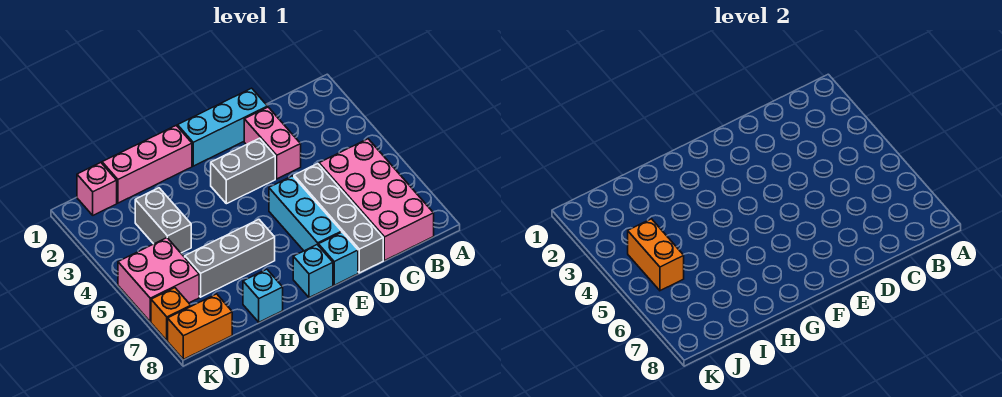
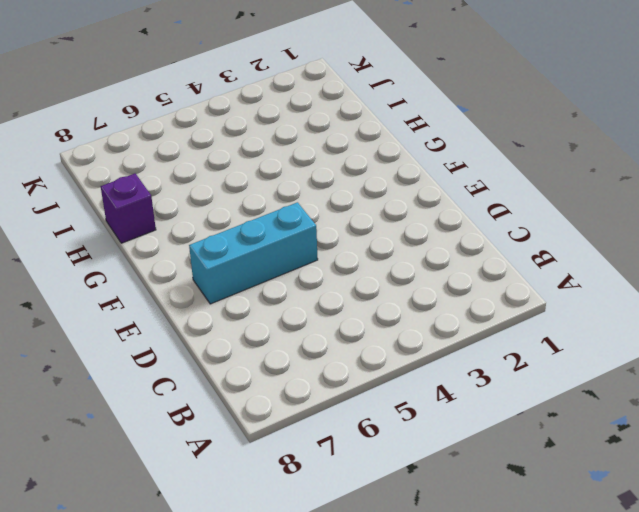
purple brick H8 level 1 -> cyan brick H8 level 1
none -> pink brick B5:C8 level 1
none -> cyan brick D1:F1 level 1
none -> pink brick D2:D3 level 1

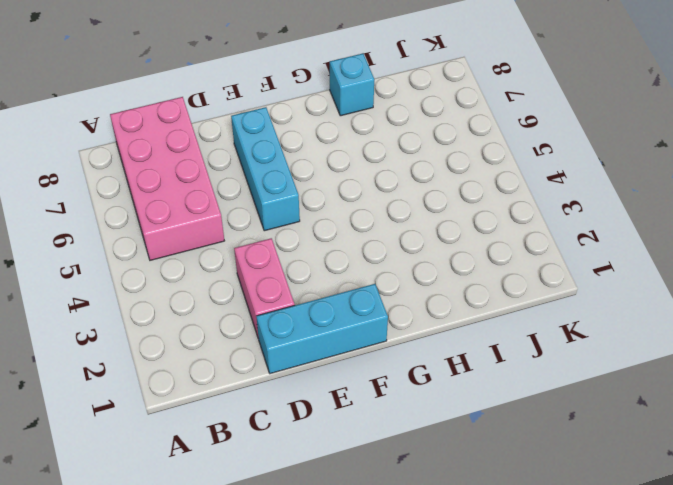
none -> grey brick D5:D8 level 1
none -> grey brick E3:F3 level 1
none -> cyan brick E8 level 1

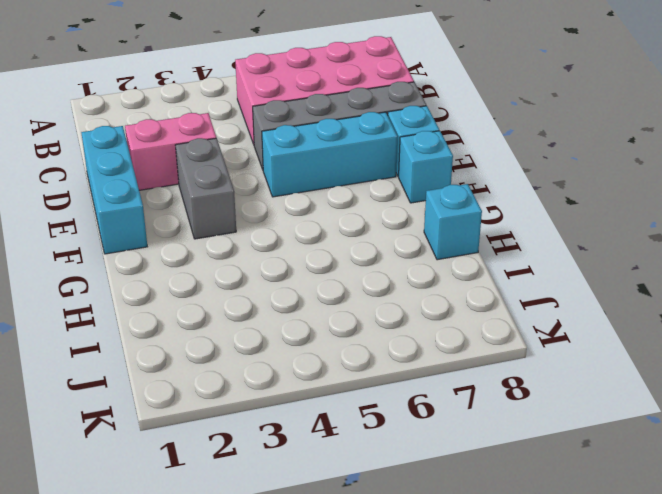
none -> pink brick G1:I1 level 1
none -> grey brick G6:I6 level 1
none -> grey brick I3:I4 level 1

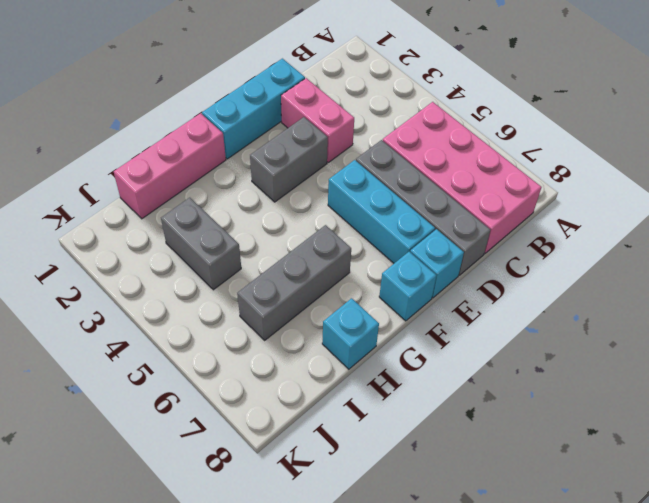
none -> pink brick J1 level 1
none -> pink brick J5:K6 level 1
none -> orange brick J8:K8 level 1

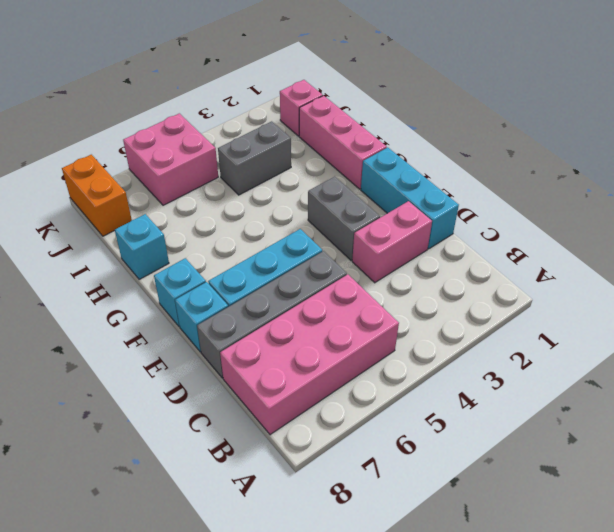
none -> grey brick G6:I6 level 1
none -> orange brick K7 level 1
none -> orange brick J4:J5 level 2

